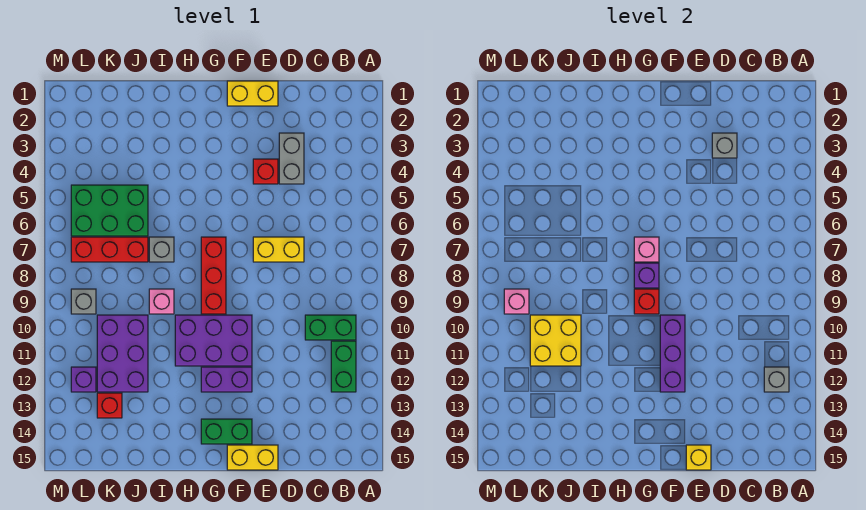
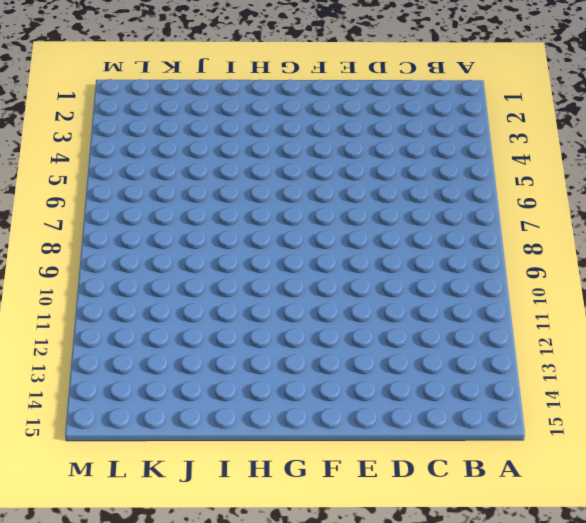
none -> green brick B10:C10 level 1
none -> green brick B11:B12 level 1
none -> grey brick D3:D4 level 1

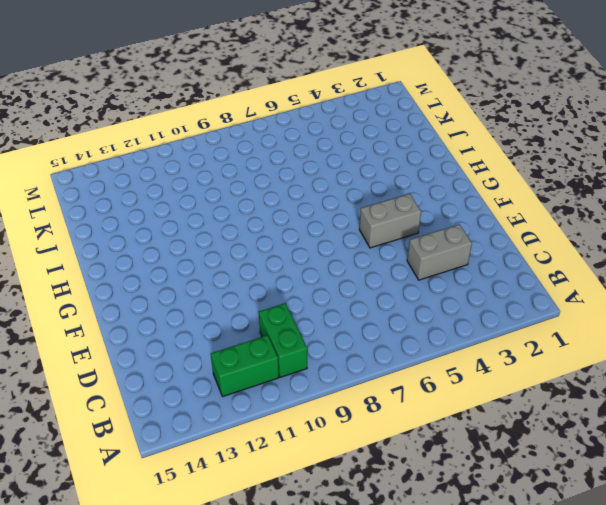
grey brick F4:F5 level 1 -> none
none -> yellow brick D7:E7 level 1
none -> yellow brick E1:F1 level 1
none -> red brick E4 level 1

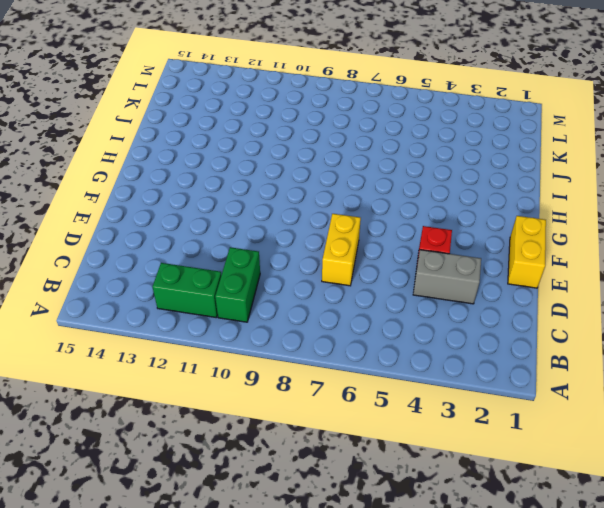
none -> yellow brick E15:F15 level 1
none -> purple brick F10:H11 level 1
none -> purple brick F12:G12 level 1

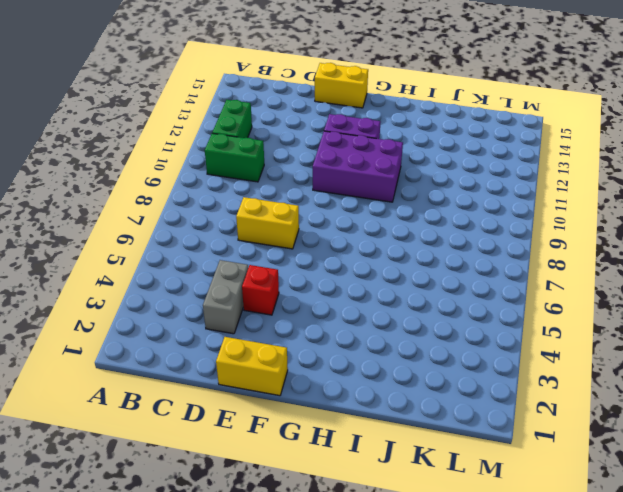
none -> green brick F14:G14 level 1
none -> red brick G7:G9 level 1
none -> grey brick I7 level 1

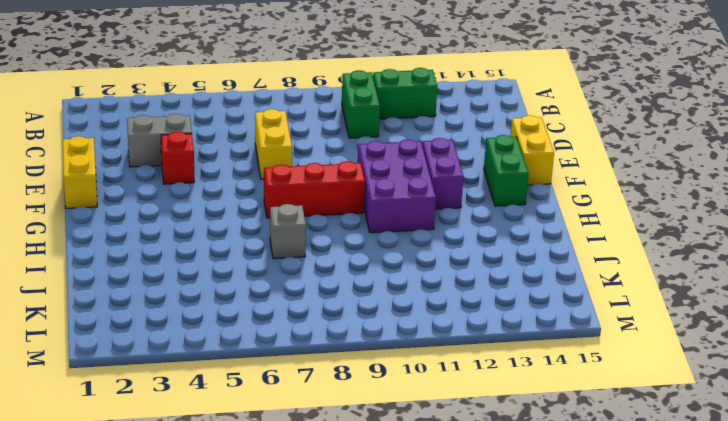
none -> pink brick I9 level 1
none -> green brick J5:L6 level 1
none -> red brick J7:L7 level 1

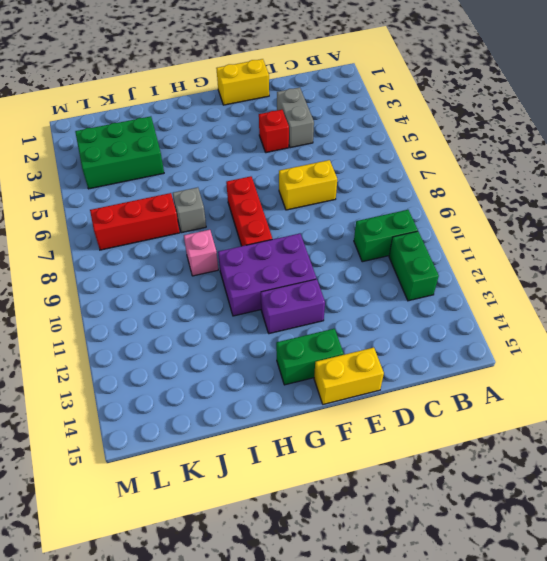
green brick J3:L4 level 1 -> green brick J5:L6 level 1
none -> purple brick J10:K12 level 1
none -> red brick K13 level 1
none -> grey brick L9 level 1

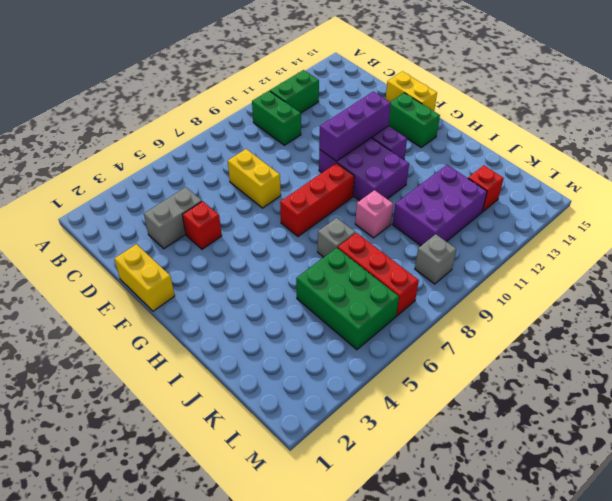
none -> purple brick L12 level 1
none -> grey brick B12 level 2
none -> grey brick D3 level 2

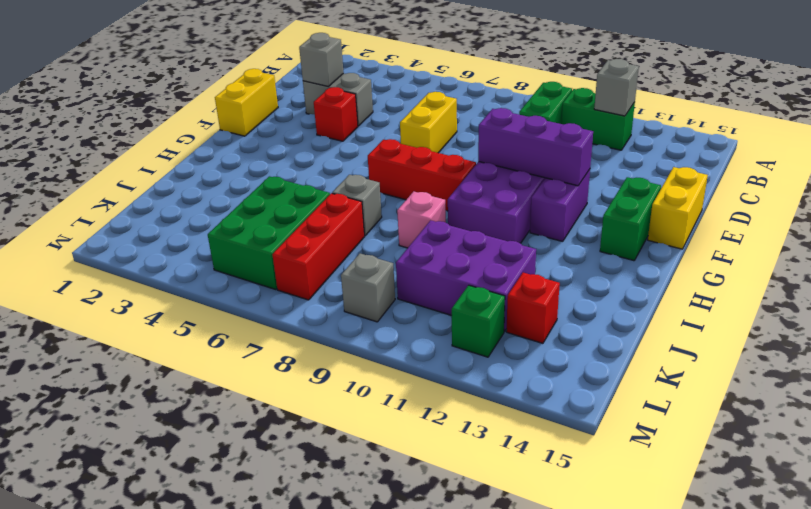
green brick L12 level 1 -> purple brick L12 level 1
none -> yellow brick E15 level 2
none -> pink brick G7 level 2
none -> purple brick G8 level 2

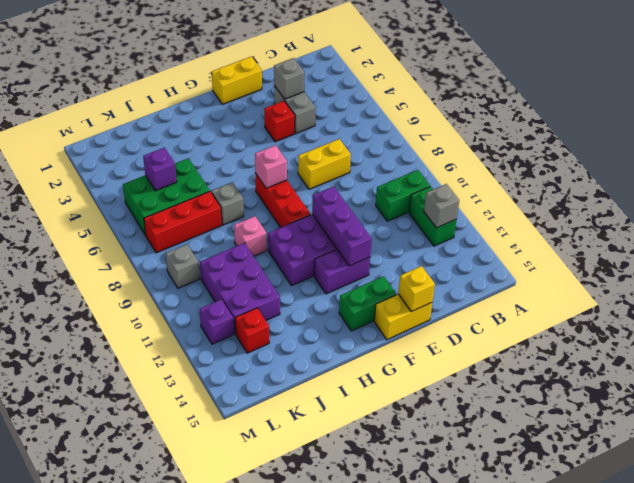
purple brick K5 level 2 -> purple brick G8 level 2
none -> red brick G9 level 2
none -> yellow brick J10:K11 level 2
none -> pink brick L9 level 2

